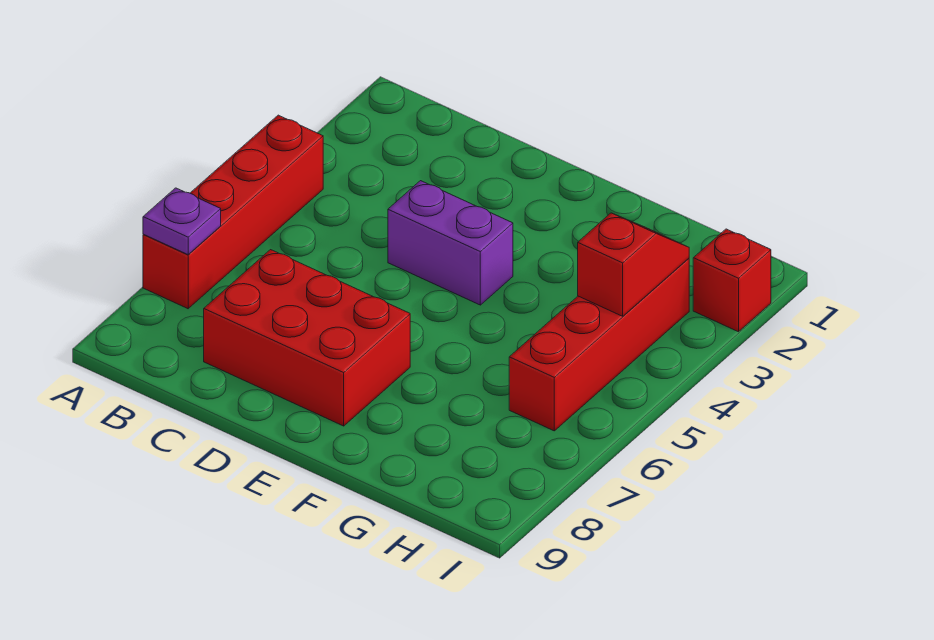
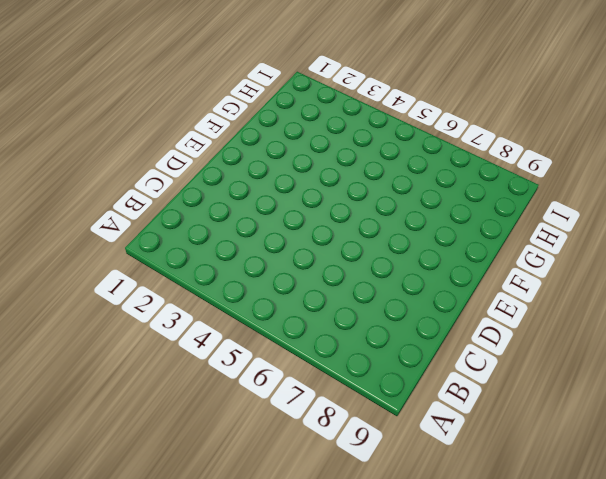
none -> red brick A4:A7 level 1
none -> red brick C7:E8 level 1

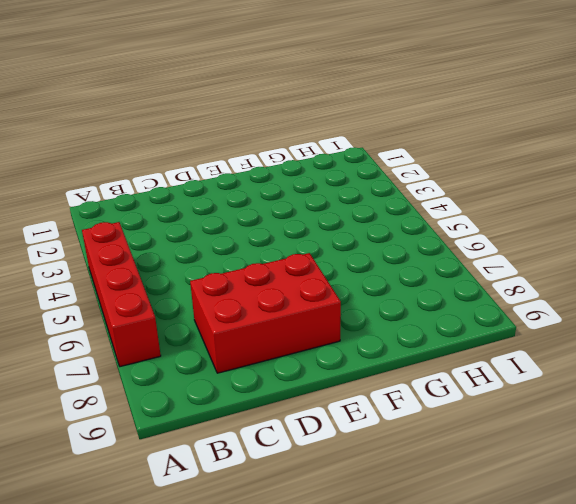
none -> purple brick D4:E4 level 1
none -> red brick H3:H6 level 1

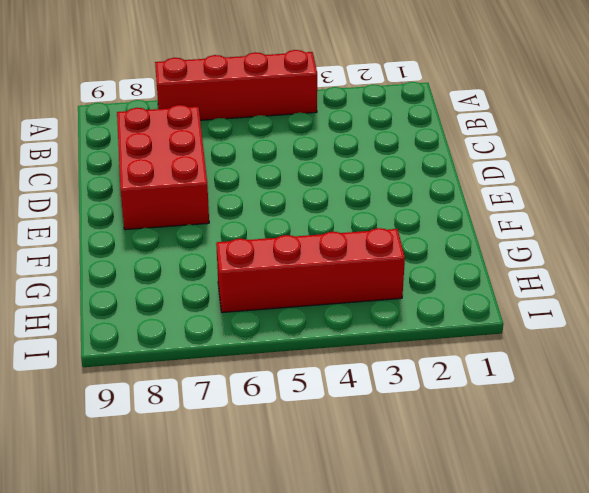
none -> purple brick D4:E4 level 1
none -> red brick I2 level 1

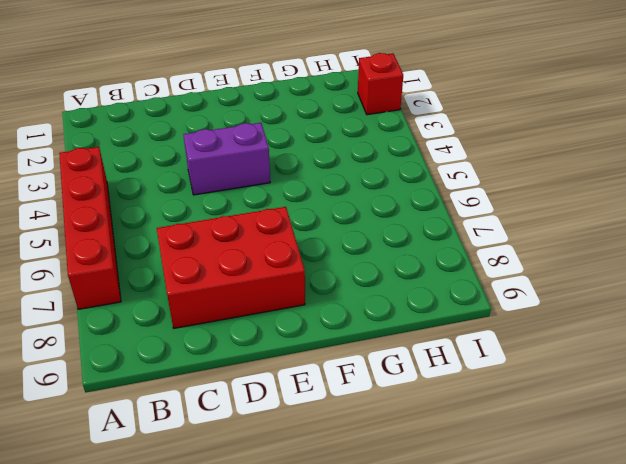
none -> red brick H3:H6 level 1
none -> purple plate A7 level 2

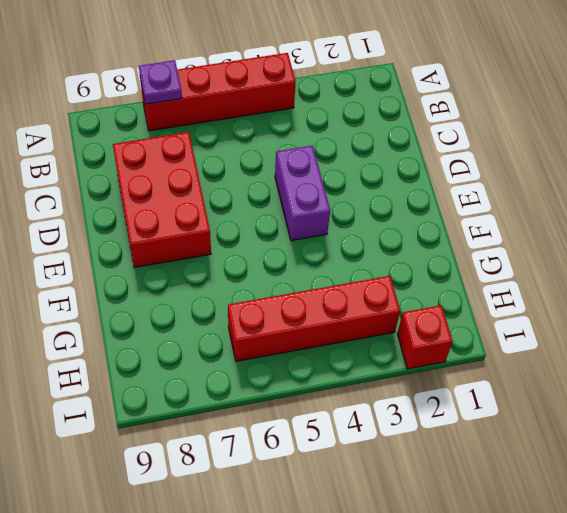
none -> red slope H3:H4 level 2 top 4

